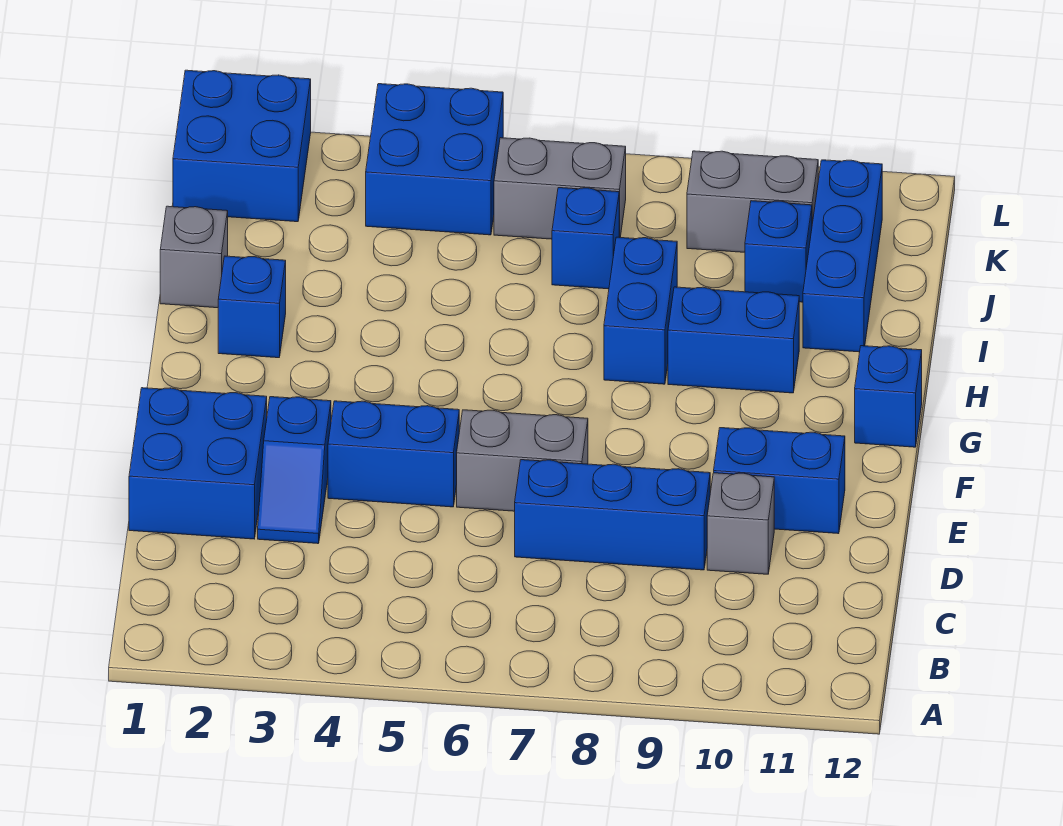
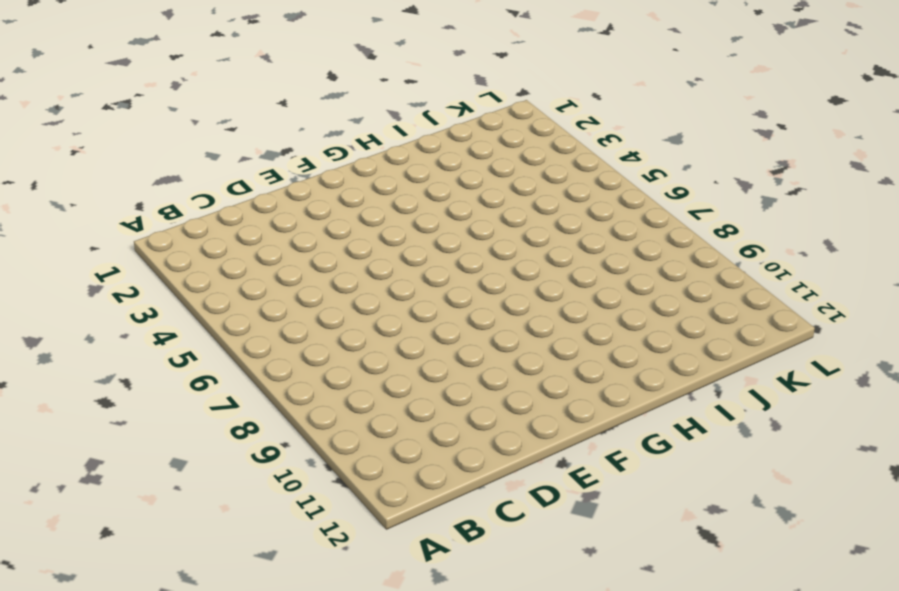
none -> blue brick D1:E2 level 1
none -> blue slope D3:E3 level 1 top E
none -> blue brick D7:D9 level 1

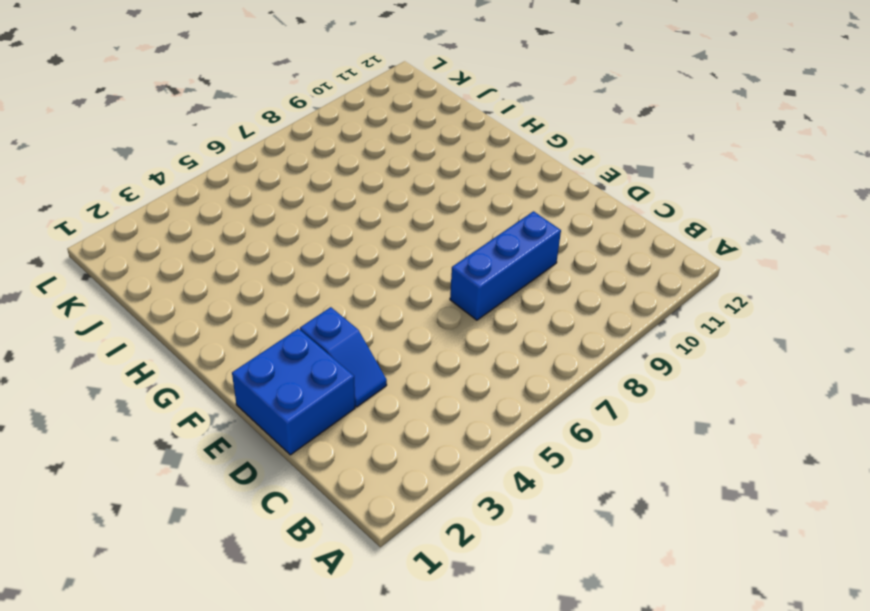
none -> grey brick D10 level 1
none -> blue brick E4:E5 level 1
none -> grey brick E6:E7 level 1

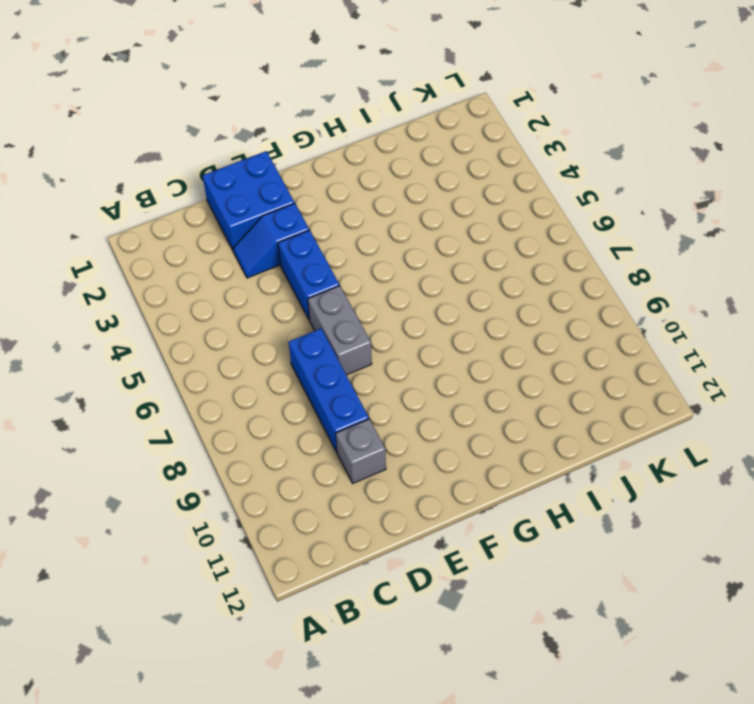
none -> blue brick E10:E11 level 1
none -> blue brick G12 level 1
none -> blue brick H2 level 1

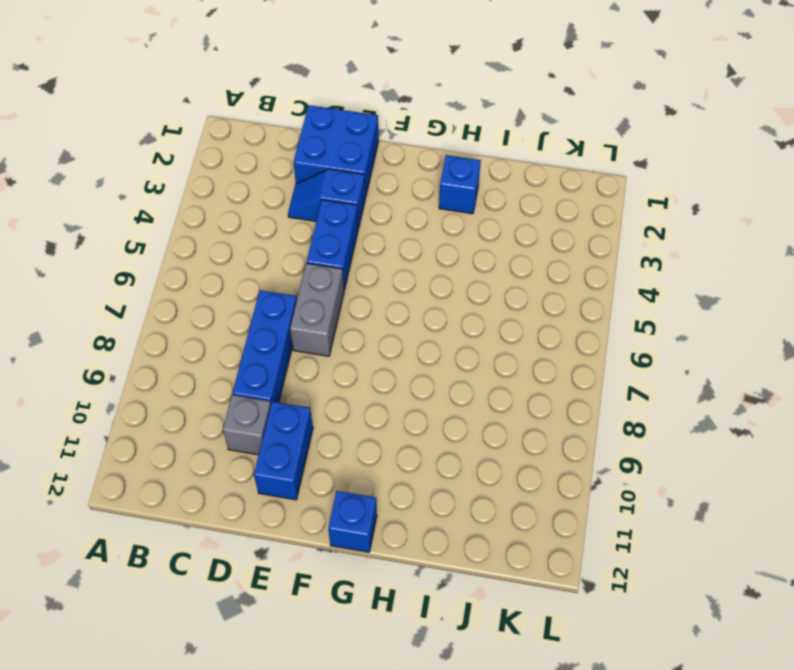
none -> blue brick H8:I8 level 1
none -> blue brick H9:H10 level 1
none -> grey brick I1 level 1

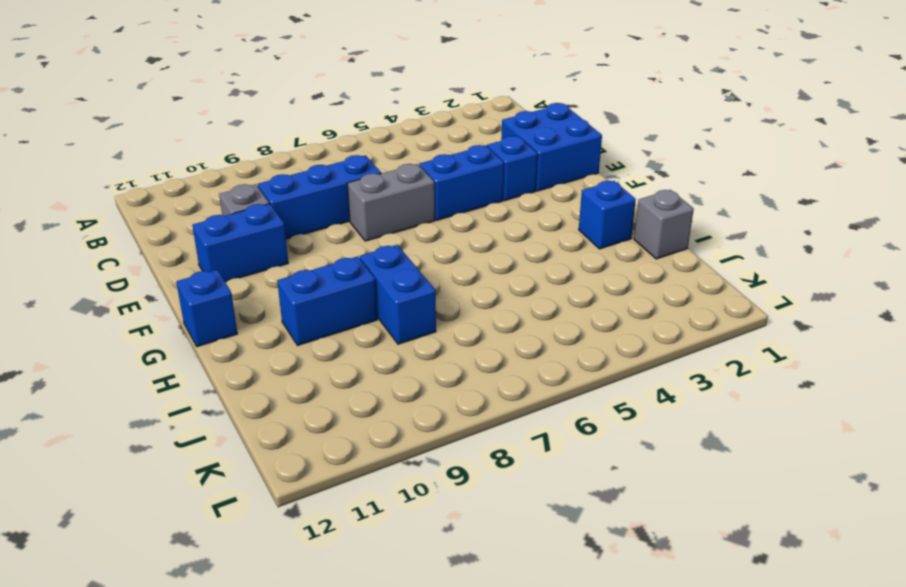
none -> blue brick I11:K11 level 1
none -> blue brick J7 level 1
none -> blue brick J10 level 1

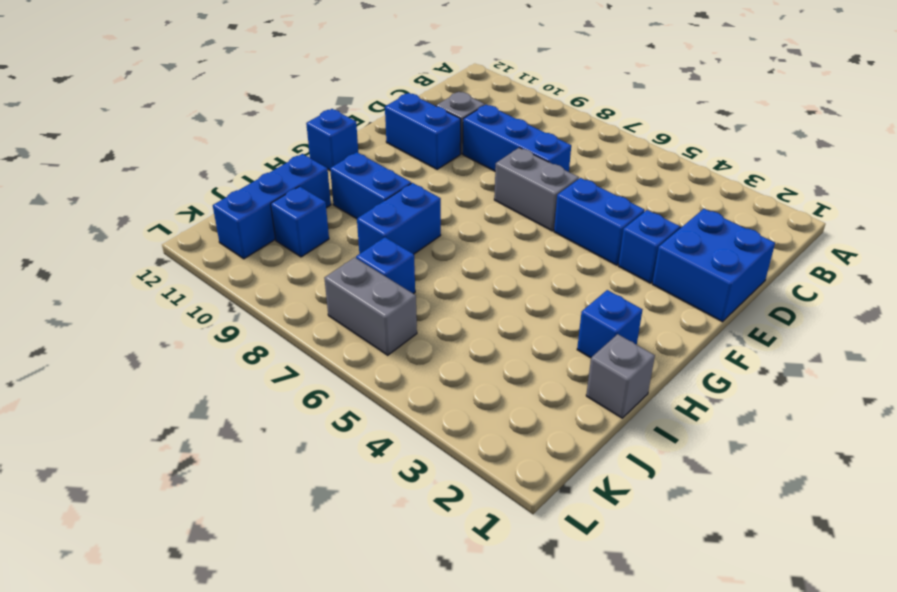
none -> blue brick K1:L2 level 1
none -> blue brick K4:L5 level 1
none -> grey brick K9:K10 level 1

